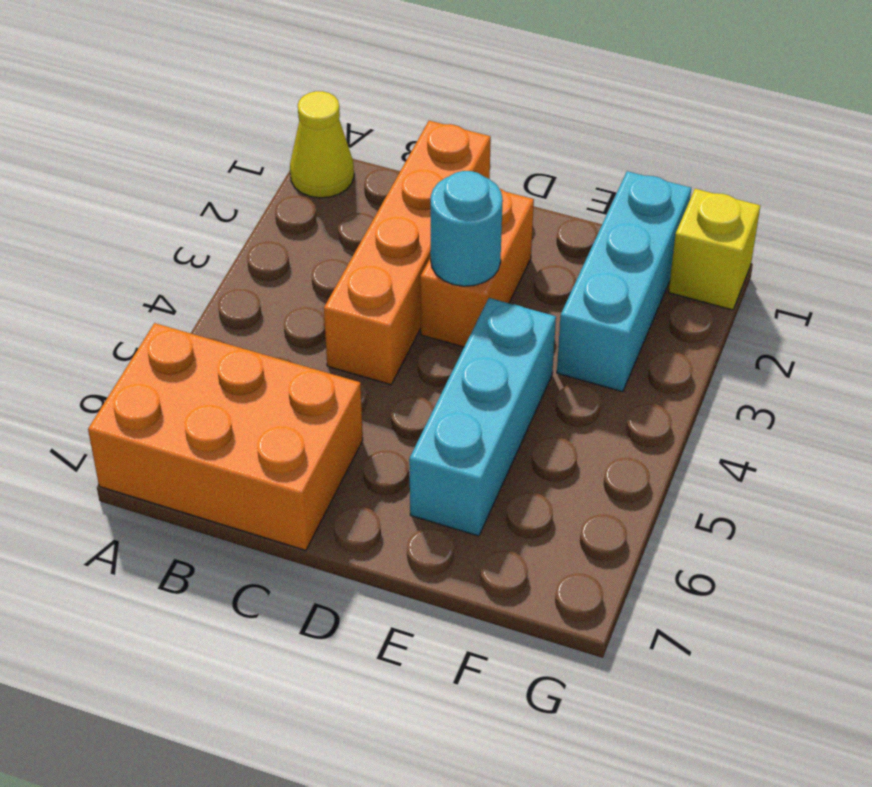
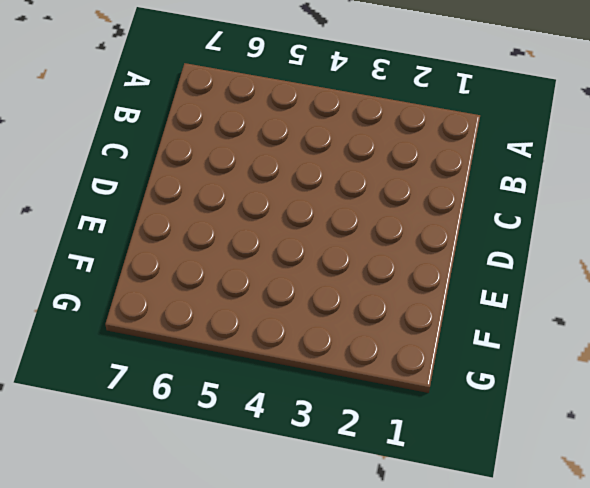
none -> yellow cone A1 level 1
none -> orange brick A6:C7 level 1

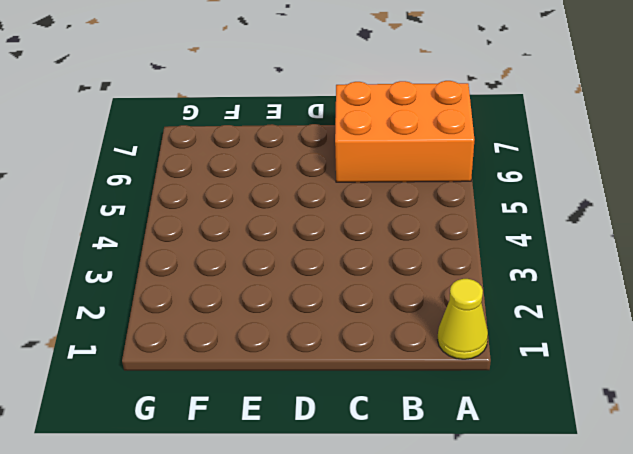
none -> orange brick C1:C4 level 1
none -> orange brick D2:D3 level 1

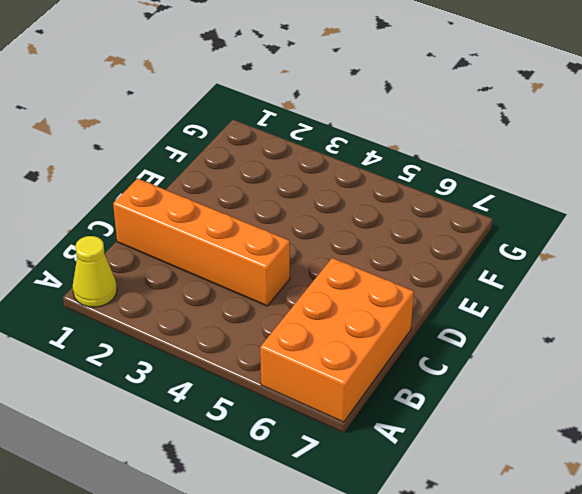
none -> orange brick D2:D3 level 1
none -> cyan brick E4:E6 level 1

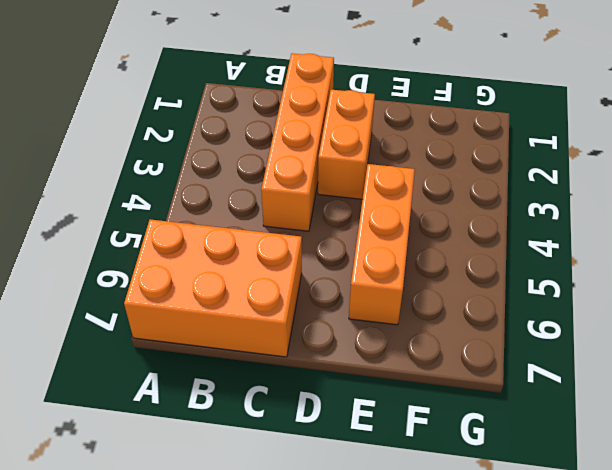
orange brick E4:E6 level 1 -> cyan brick E4:E6 level 1
none -> yellow cone A1 level 1
none -> cyan brick F1:F3 level 1

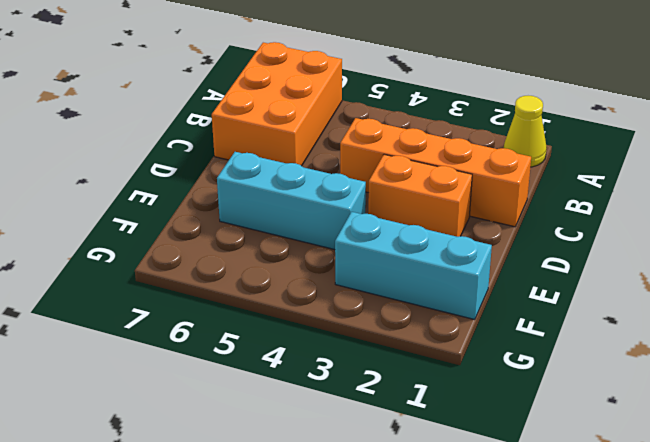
none -> yellow brick G1 level 1
none -> cyan round brick D3 level 2

